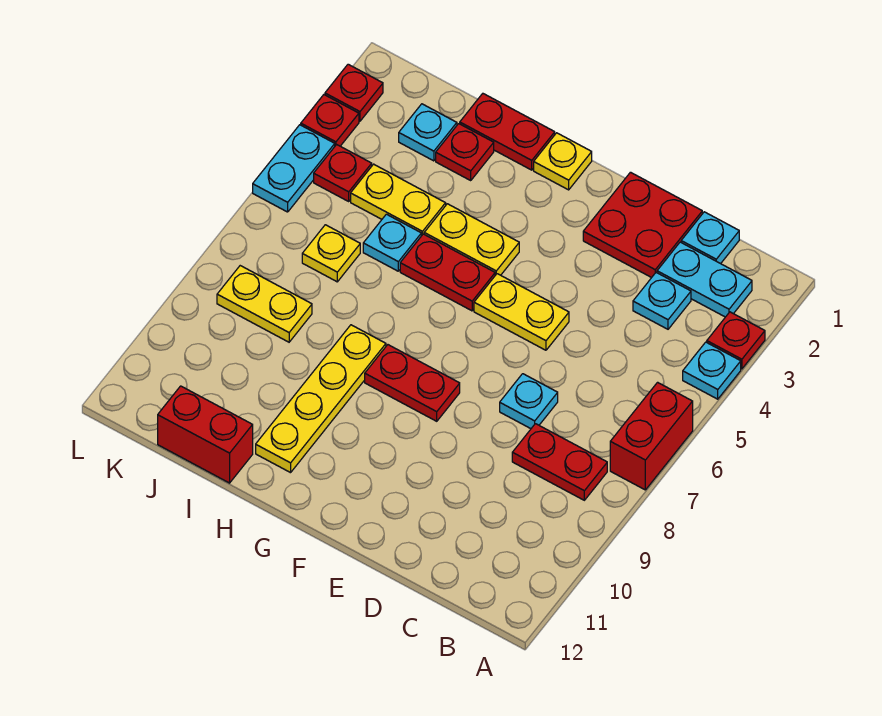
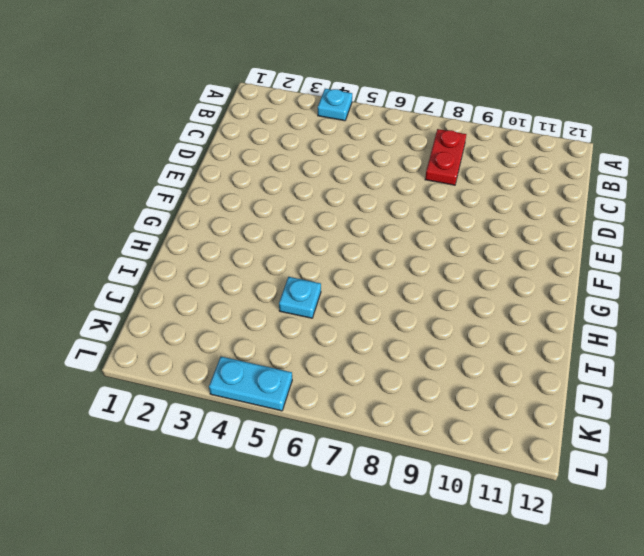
none -> red plate A3 level 1
none -> red brick A6:A7 level 1
none -> cyan plate B2:C2 level 1

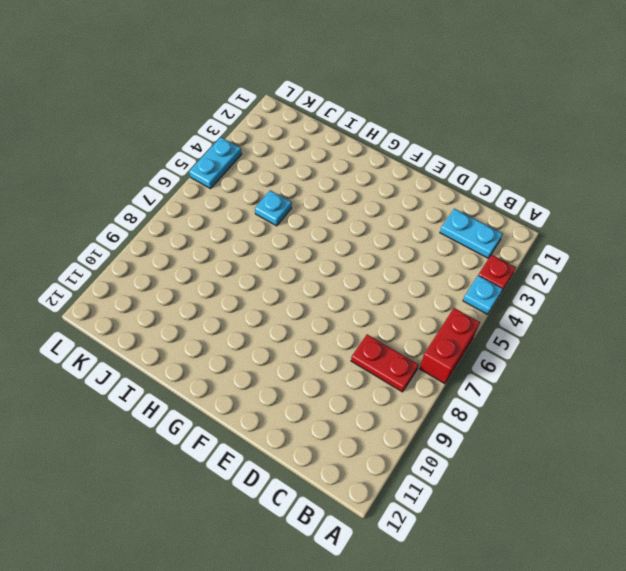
none -> cyan plate C1 level 1
none -> cyan plate C3 level 1
none -> red plate D1:E2 level 1

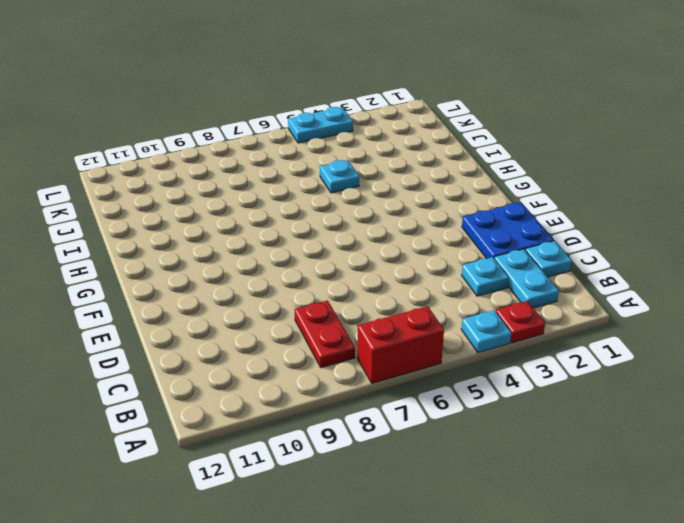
blue plate D1:E2 level 1 -> red plate D1:E2 level 1
none -> cyan plate D7 level 1
none -> yellow plate E5:F5 level 1
none -> red plate F8:G8 level 1

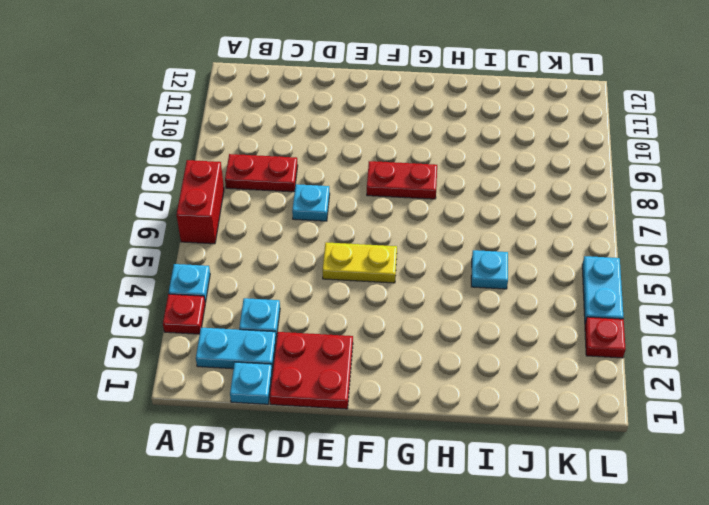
none -> yellow plate G1 level 1
none -> yellow plate G4:H4 level 1
none -> red plate G5:H5 level 1

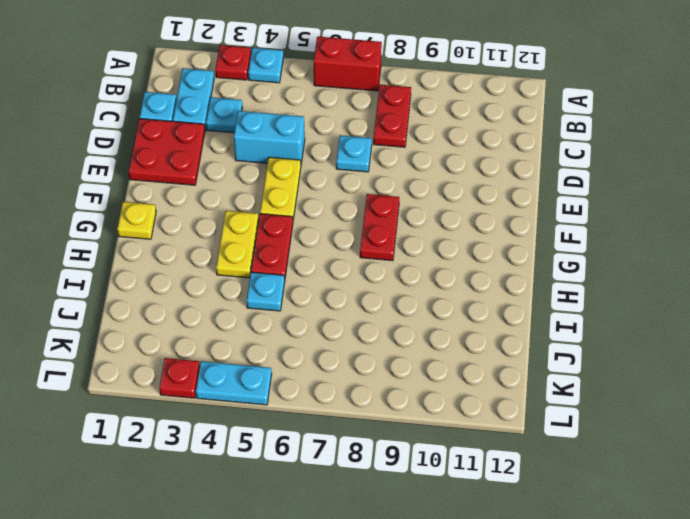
cyan brick D4:D5 level 1 -> none
none -> red plate H1:I1 level 1
none -> yellow plate H8:H11 level 1
none -> red plate I2 level 1

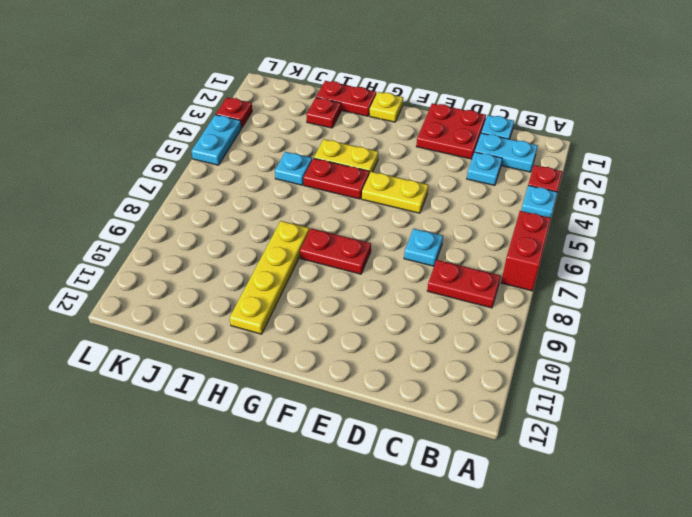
none -> yellow plate I4:J4 level 1
none -> red brick I12:J12 level 1
none -> cyan plate J2 level 1

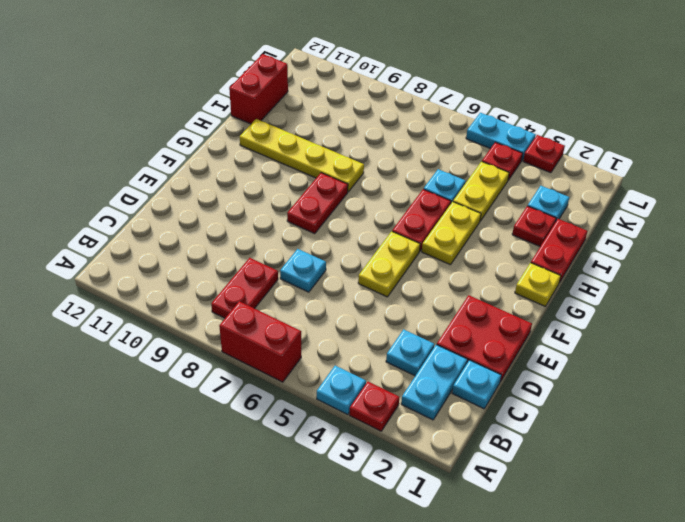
none -> yellow plate J6 level 1
none -> yellow plate J8:K8 level 1
none -> red plate L2 level 1

